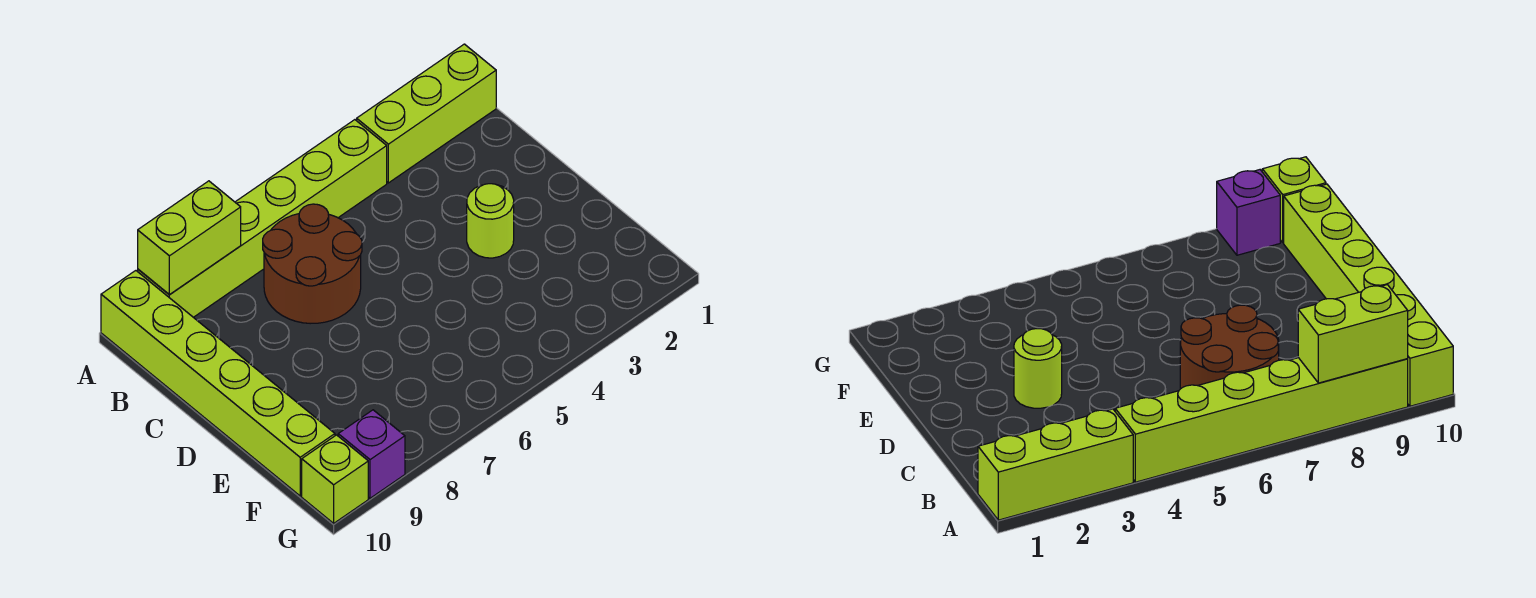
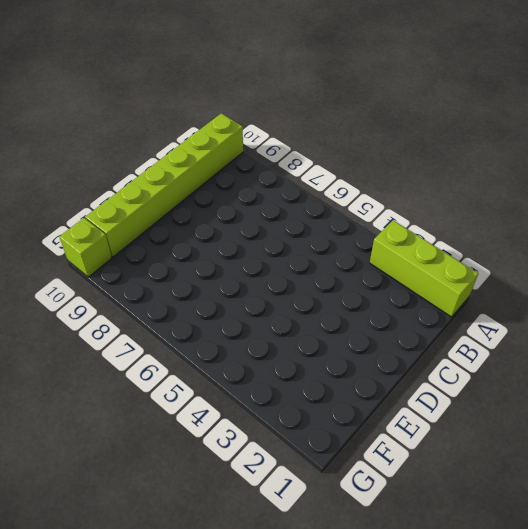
none -> lime brick A4:A9 level 1
none -> brown round brick B6:C7 level 1

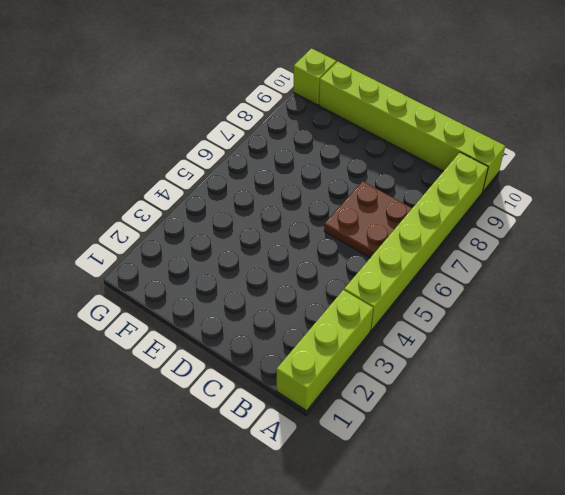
brown plate B6:C7 level 1 -> brown round brick B6:C7 level 1
none -> lime round brick D3 level 1
none -> purple brick G9 level 1

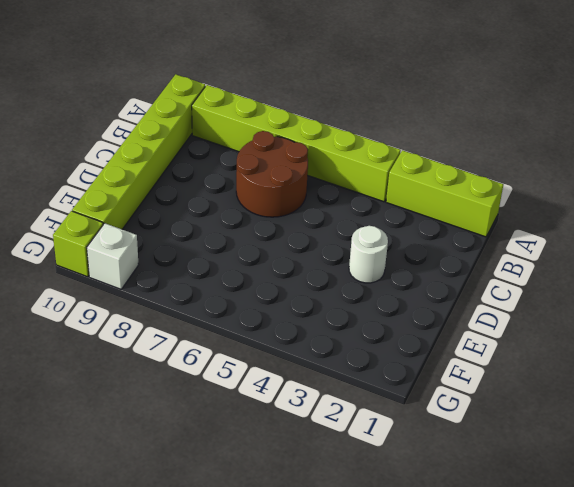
white round brick D3 level 1 -> lime round brick D3 level 1
white brick G9 level 1 -> purple brick G9 level 1
none -> lime brick A8:A9 level 2

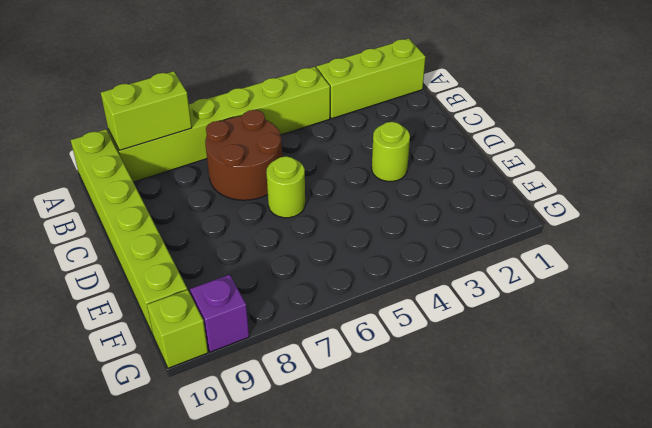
lime round brick D6 level 1 -> none

